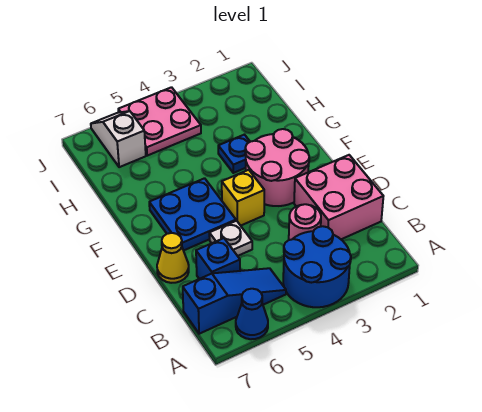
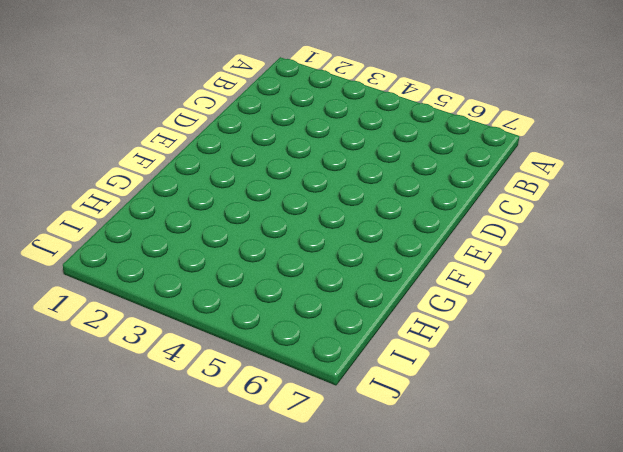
none -> blue round brick A3:B4 level 1
none -> blue cone A6 level 1
none -> blue slope B5:B7 level 1 top 7

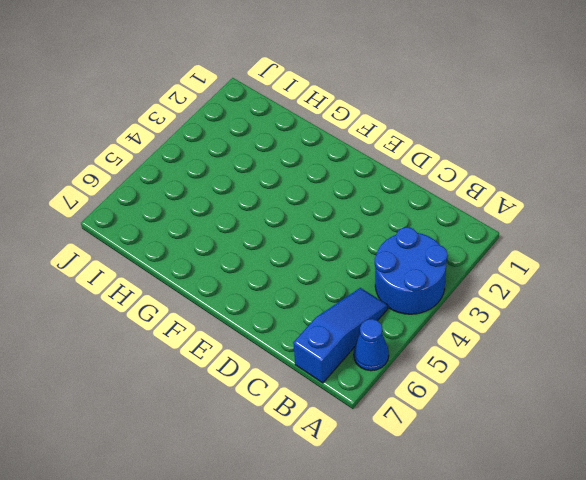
none -> pink brick C1:D2 level 1
none -> pink round brick C3 level 1
none -> blue brick C6 level 1

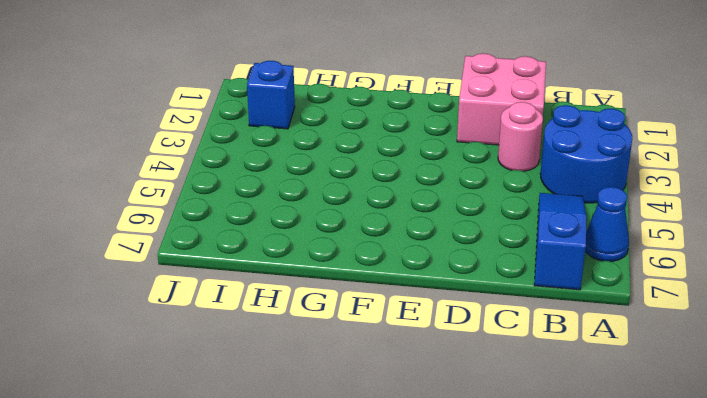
blue brick I2 level 1 -> blue brick C6 level 1
none -> white plate D5 level 1
none -> yellow cone D7 level 1
none -> pink round brick E2:F3 level 1

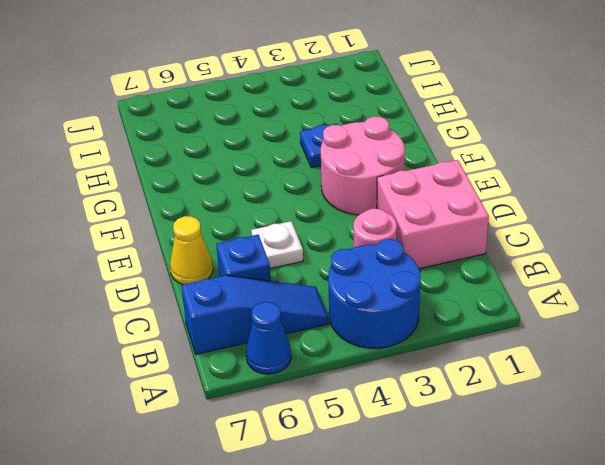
none -> yellow brick E4 level 1
none -> blue plate E5:F6 level 1
none -> pink plate I4:J5 level 1

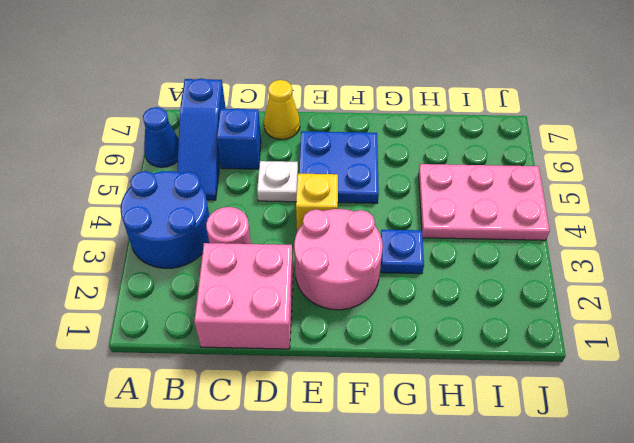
pink plate H4:J5 level 1 -> pink plate I4:J5 level 1
none -> white slope I6:J6 level 1 top I

